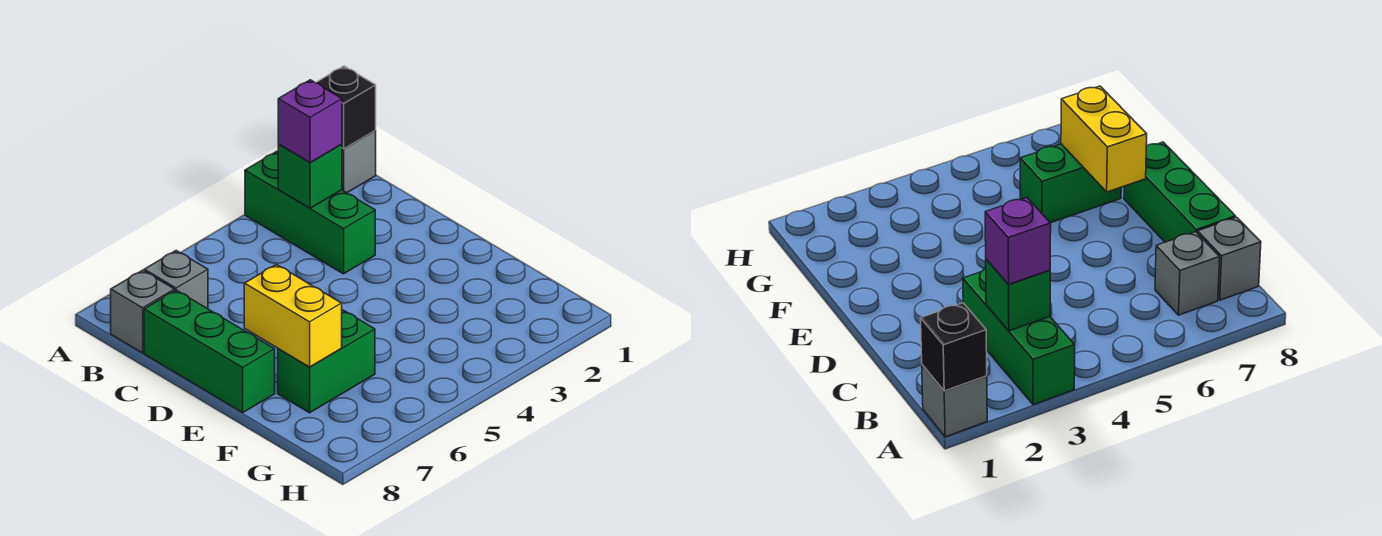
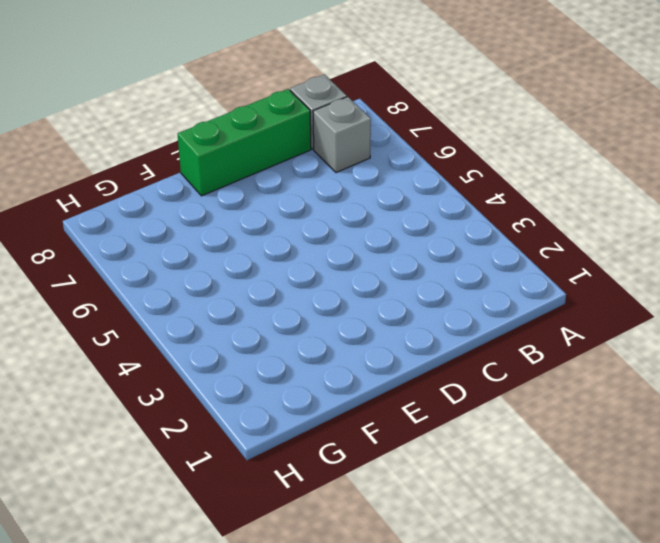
none -> grey brick A1 level 1
none -> green brick A3:C3 level 1

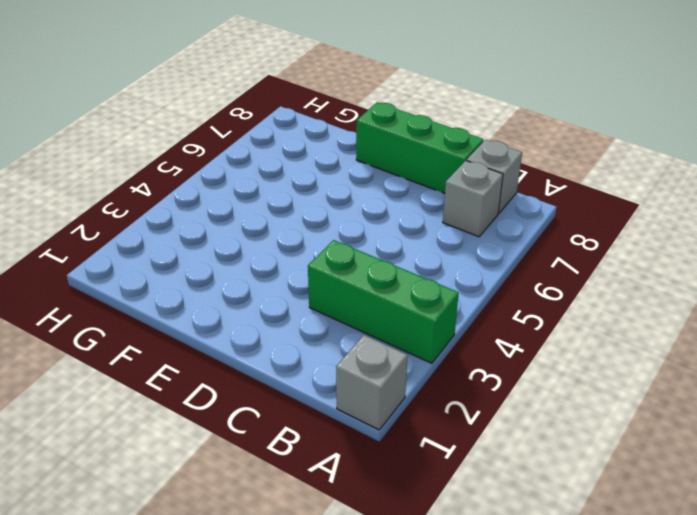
none -> green brick F6:F7 level 1
none -> black brick A1 level 2

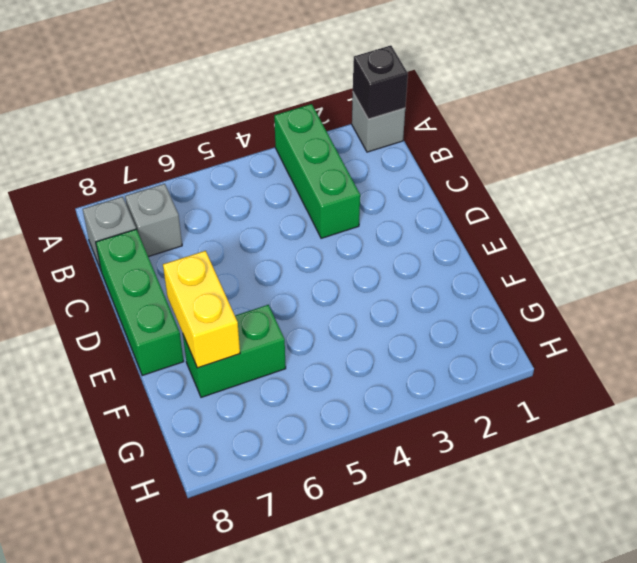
none -> green brick B3 level 2
none -> purple brick B3 level 3

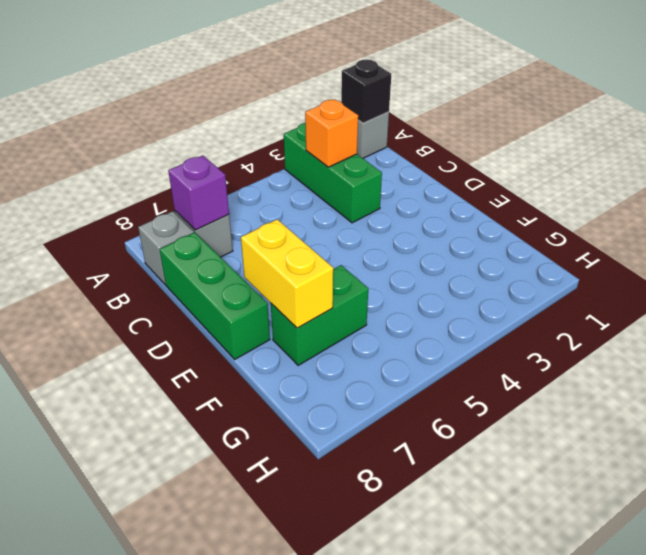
orange brick B3 level 2 -> green brick B3 level 2
purple brick B7 level 2 -> purple brick B3 level 3

